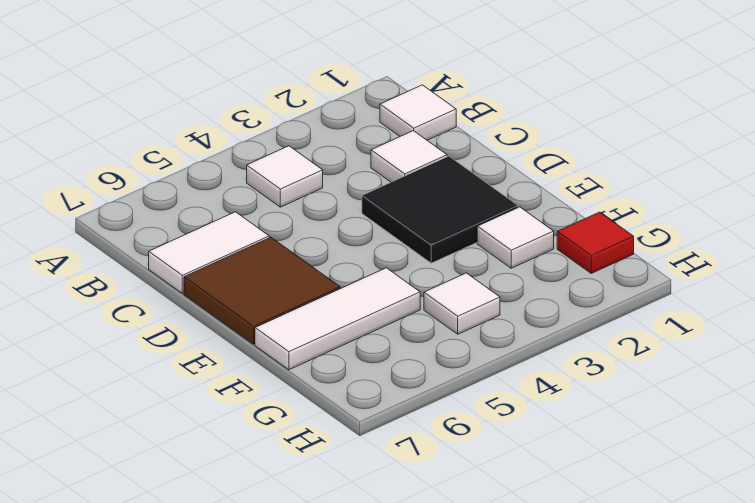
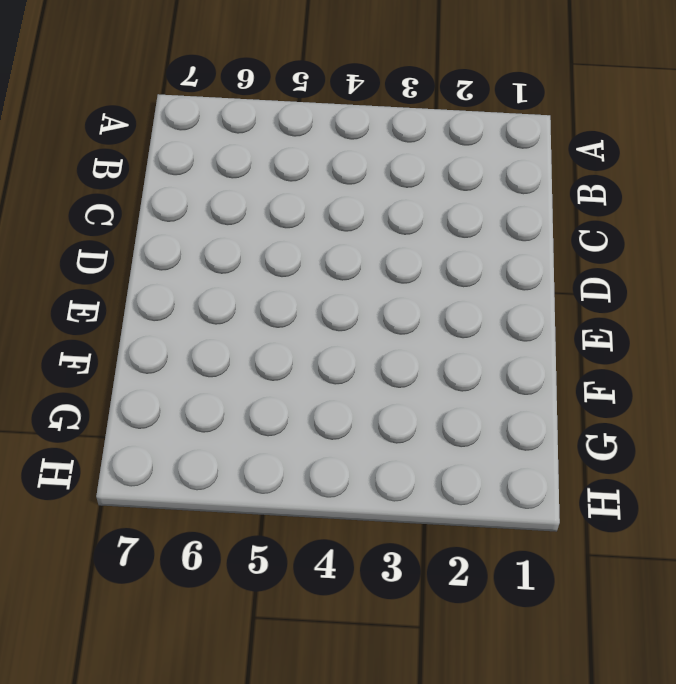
none -> white tile B1 level 1
none -> white tile B4 level 1

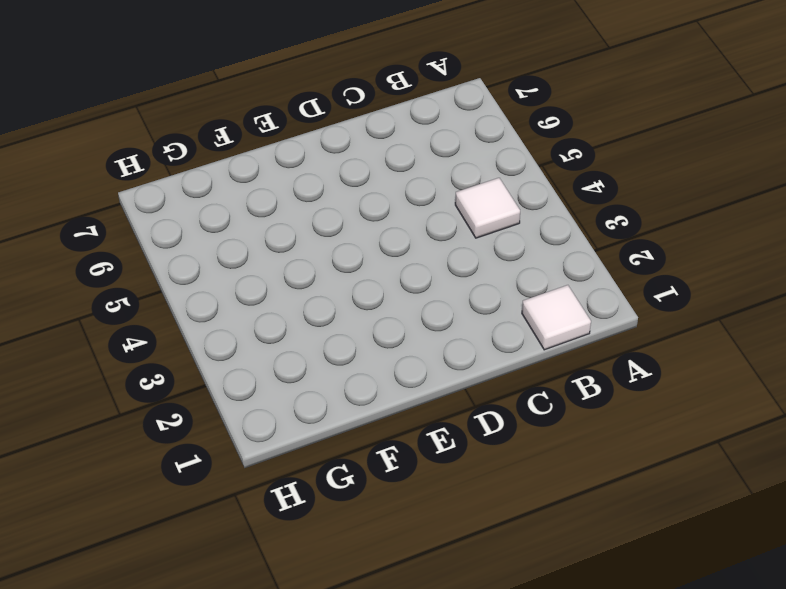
none -> white tile C2 level 1
none -> white tile C6:C7 level 1

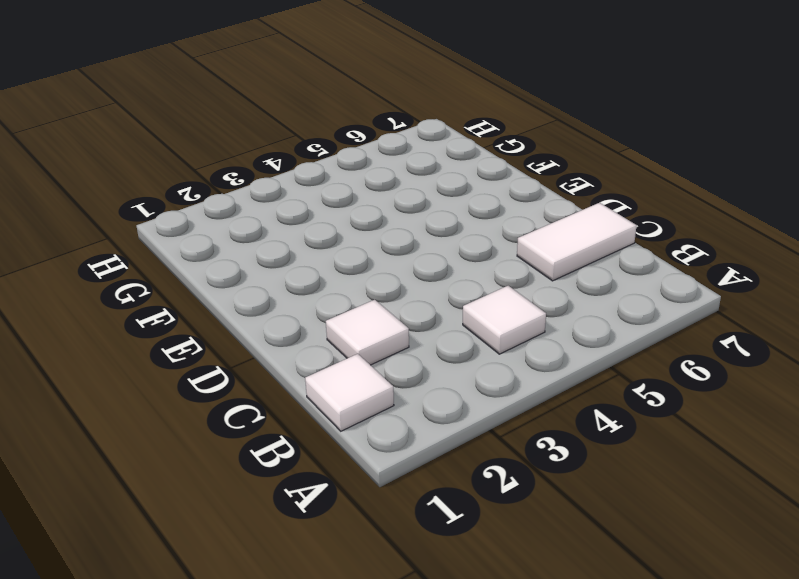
none -> black tile D2:E3 level 1
none -> brown tile D6:E7 level 1

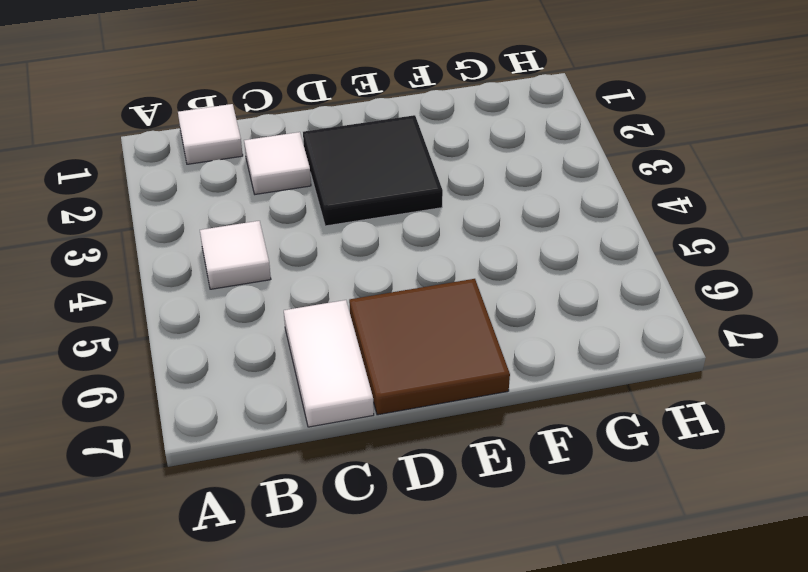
none -> white tile F2 level 1
none -> white tile F5:F7 level 1

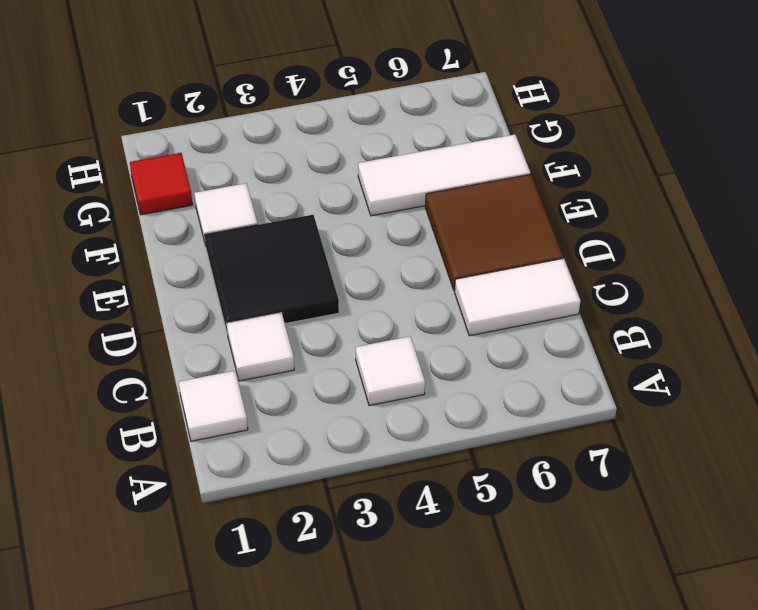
none -> white tile G4 level 1

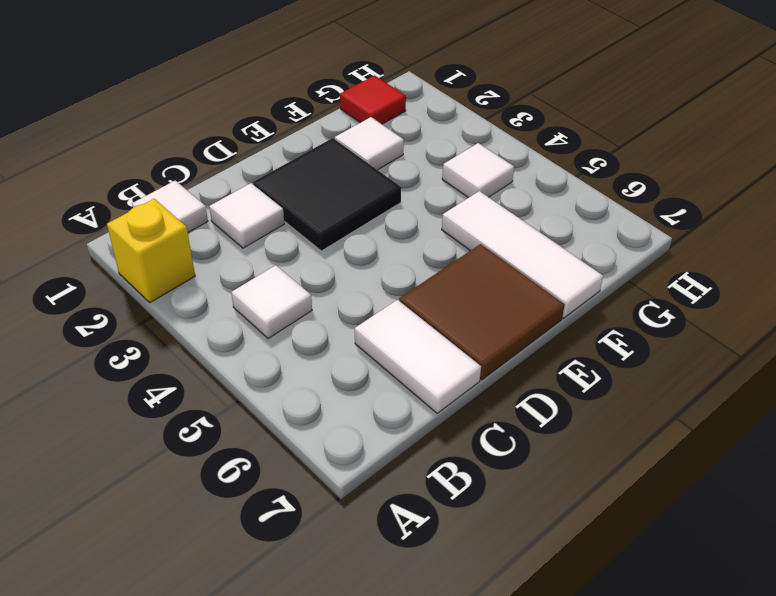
yellow brick A2 level 1 -> none

